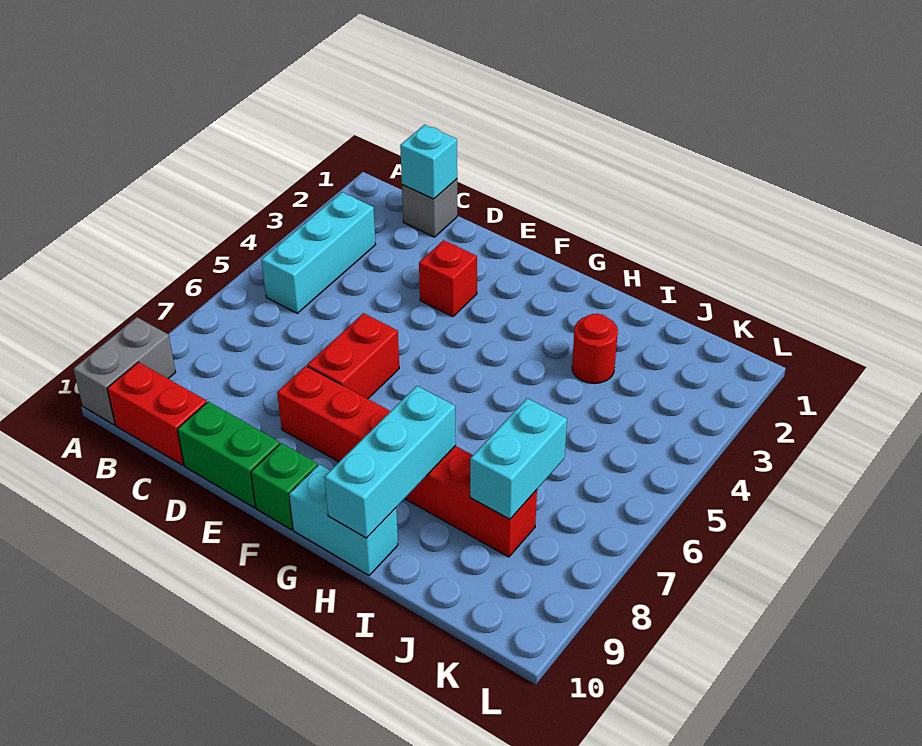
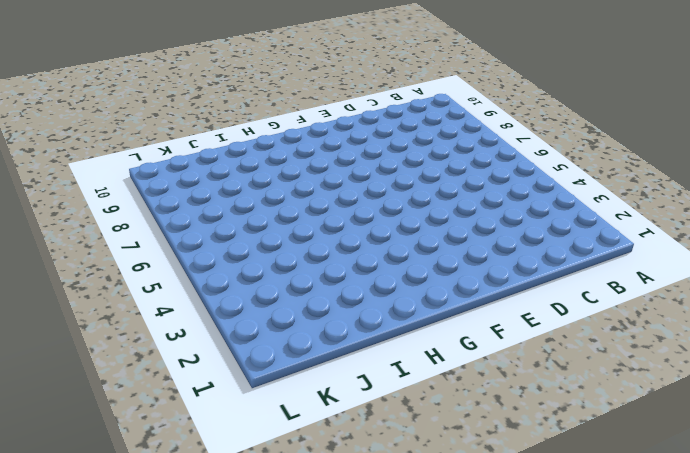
none -> grey brick A9:A10 level 1
none -> cyan brick B3:B5 level 1
none -> red brick B10:C10 level 1

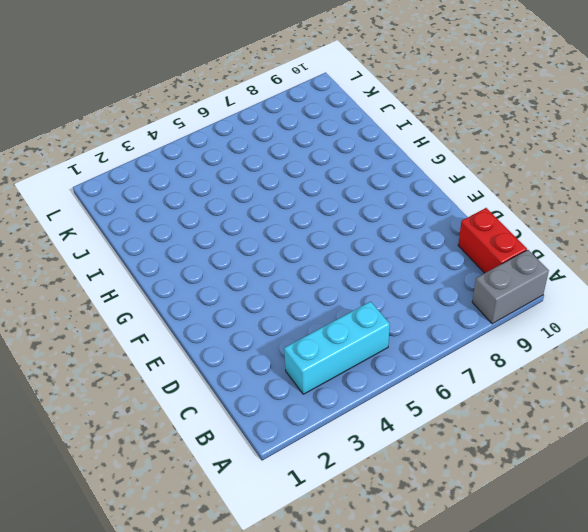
none -> grey brick C1 level 1
none -> green brick D10:E10 level 1
none -> red brick E3 level 1

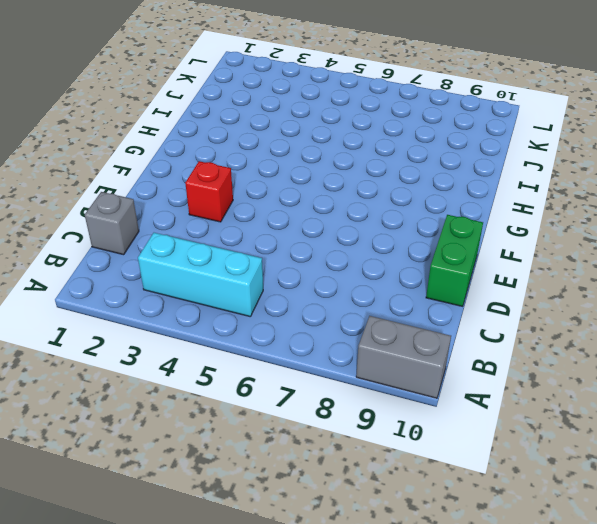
none -> red brick B10:C10 level 1
none -> red brick E6:E7 level 1
none -> red brick E8:J8 level 1

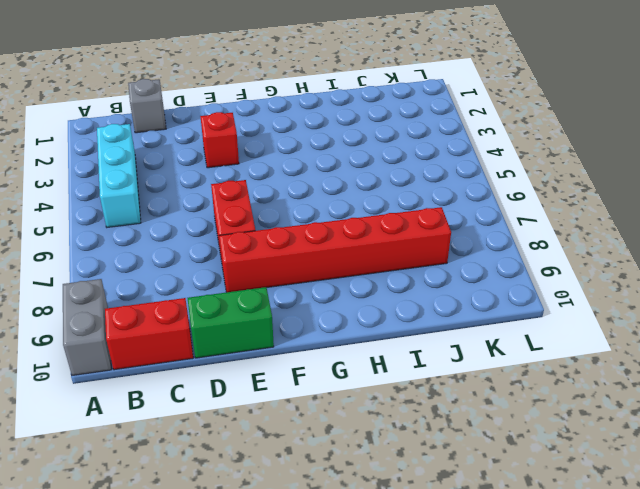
none -> green brick F10 level 1
none -> cyan brick G10:H10 level 1
none -> red round brick I3 level 1

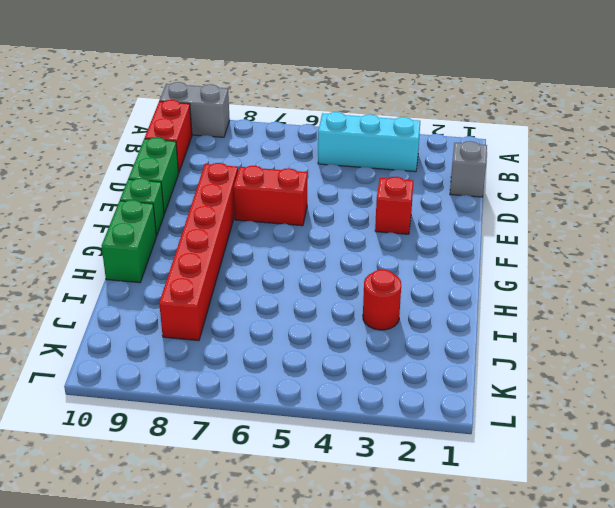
green brick G10:H10 level 1 -> cyan brick G10:H10 level 1
none -> cyan brick C1 level 2
none -> cyan brick H8:H10 level 2
none -> cyan brick J7:J8 level 2

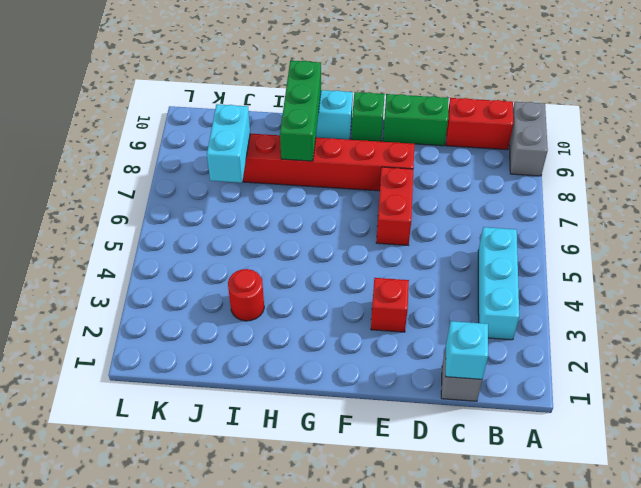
green brick H8:H10 level 2 -> cyan brick H8:H10 level 2

